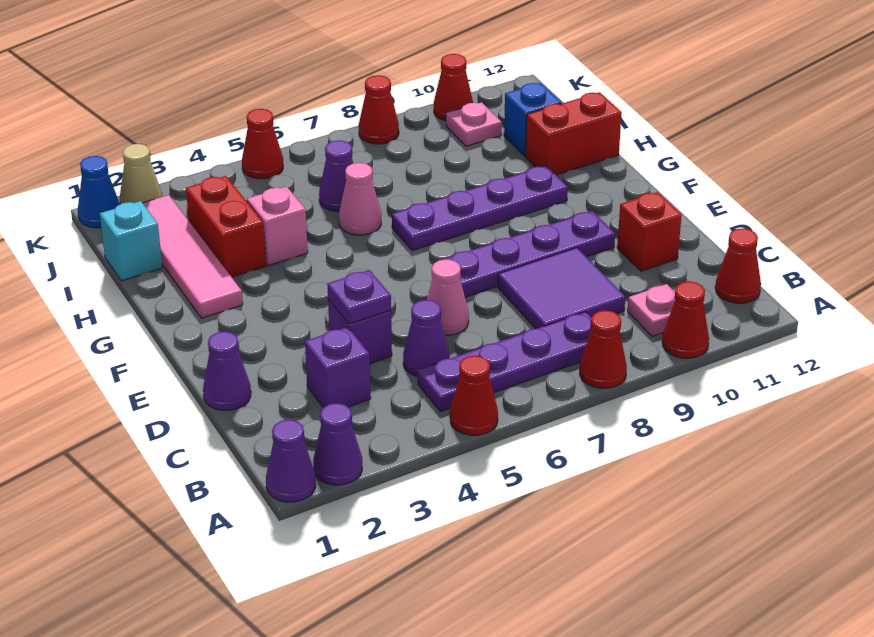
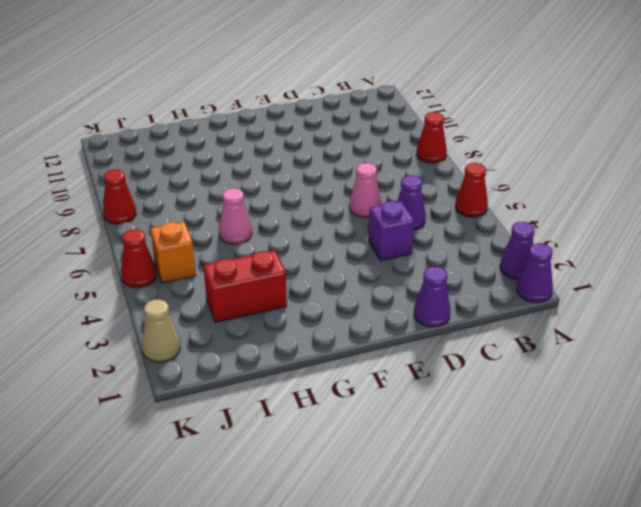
orange brick J5 level 1 -> none
none -> red cone A10 level 1
none -> purple plate B5:B8 level 1
none -> pink plate B10 level 1
none -> red cone B12 level 1

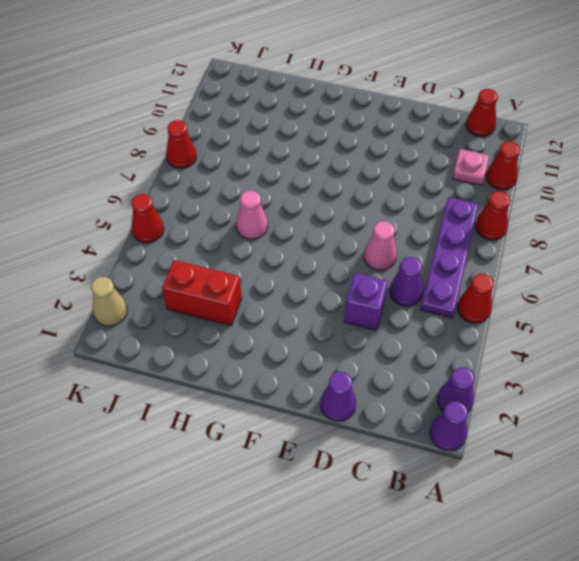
none -> purple brick C3 level 1
none -> purple tile C8:D9 level 1
none -> red brick D11 level 1
none -> purple plate E7:E10 level 1

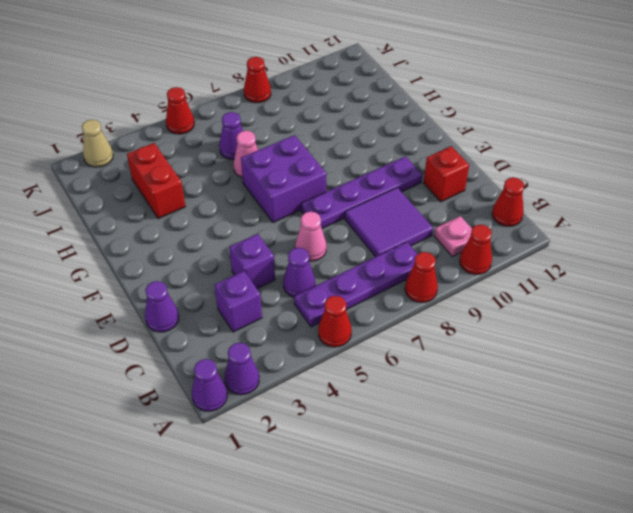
purple brick F6:G7 level 1 -> purple plate G7:G10 level 1
none -> pink tile G2:J2 level 1
none -> pink brick H4 level 1
none -> red brick H11:H12 level 1
none -> cyan brick I1 level 1

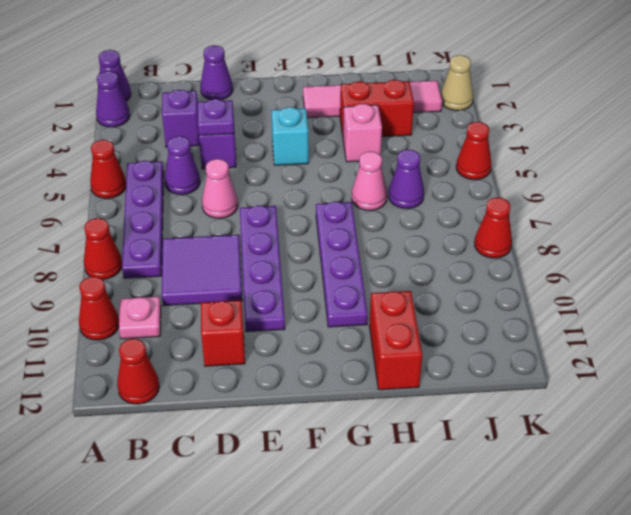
cyan brick F4 level 1 -> cyan brick I1 level 1
none -> blue brick I11 level 1
none -> pink plate J10 level 1
none -> blue cone K1 level 1
none -> red cone K10 level 1

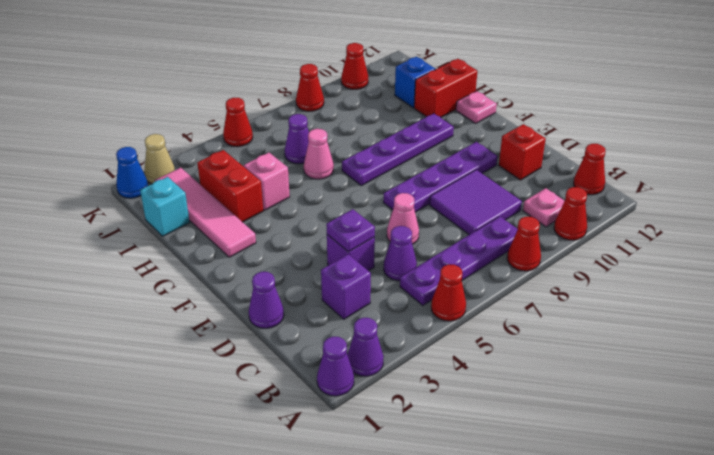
pink plate G12 level 1 -> pink plate J10 level 1

